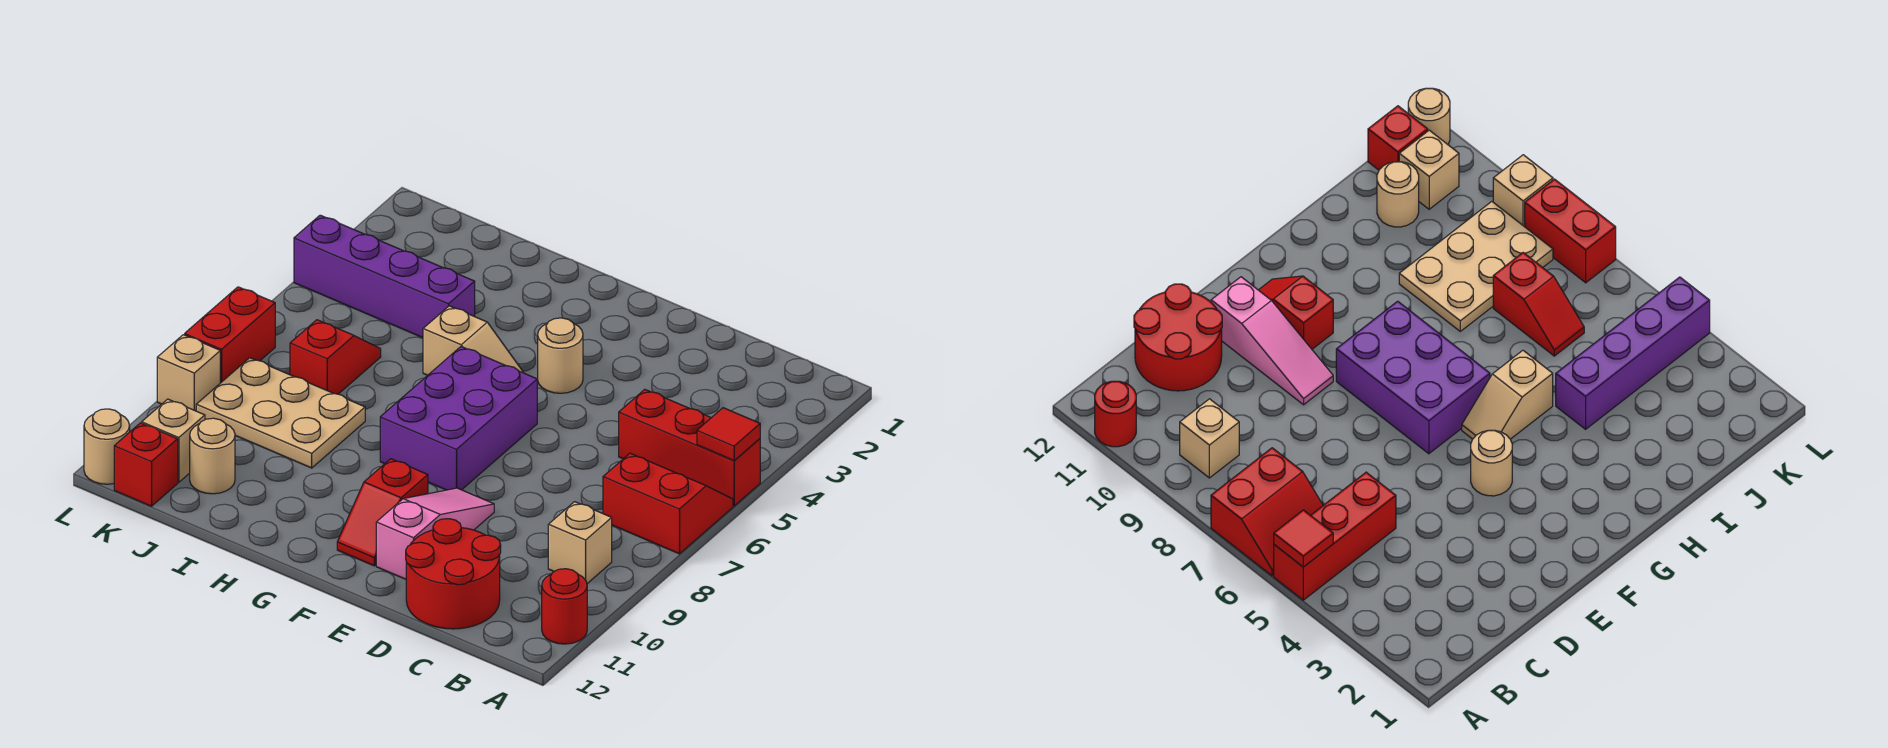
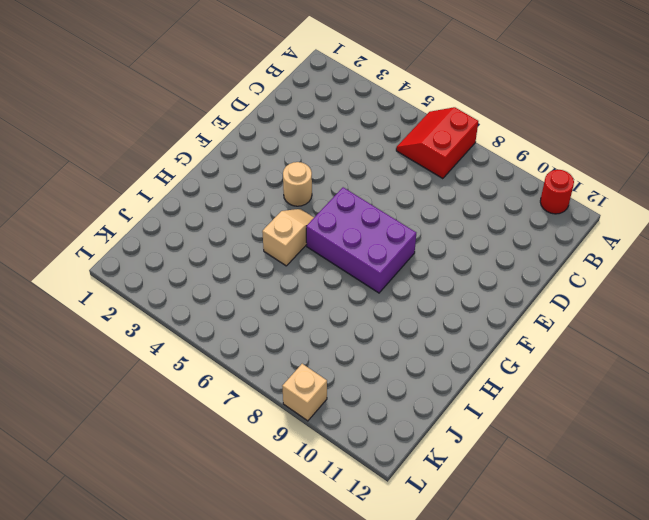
none -> red brick A5:C5 level 1
none -> tan brick B9 level 1
none -> red round brick C11:D12 level 1

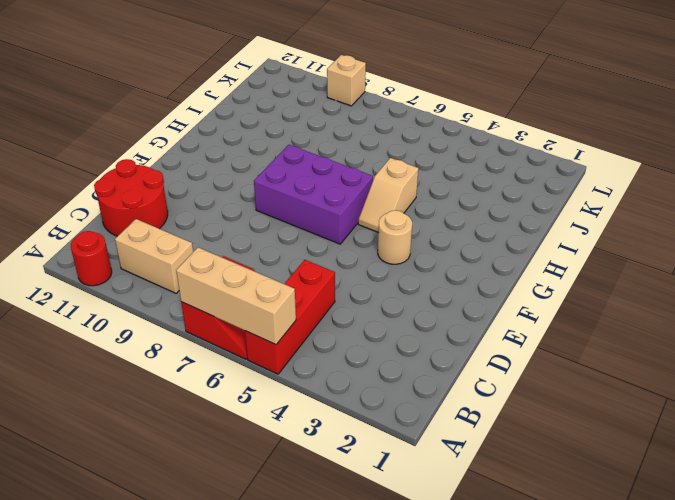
tan brick A5:A7 level 2 -> red tile A5 level 2
tan brick B9:B10 level 1 -> tan brick B9 level 1
none -> pink slope E9:E11 level 1 top 11
none -> red slope F10:F11 level 1 top 10
none -> purple brick I4:L4 level 1

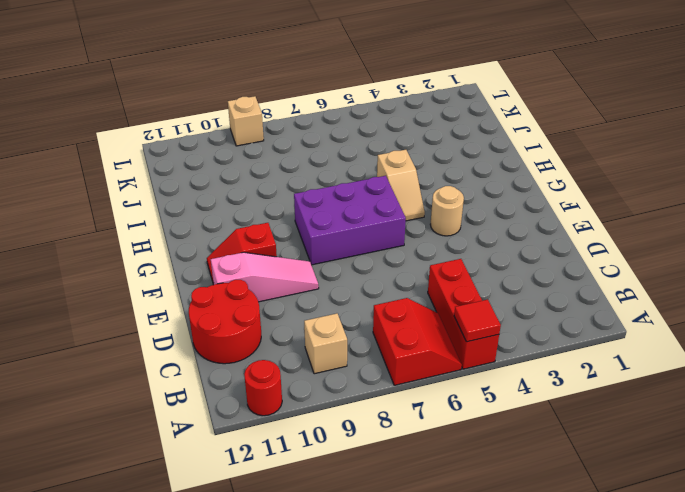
none -> purple brick I4:L4 level 1
none -> tan plate I8:K9 level 1
none -> red slope J6:J7 level 1 top 7

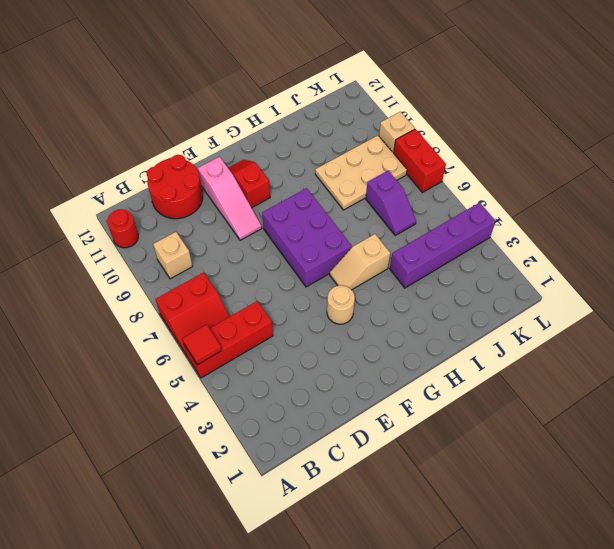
purple slope J6:J7 level 1 top 7 -> red slope J6:J7 level 1 top 7
none -> tan round brick J11 level 1
none -> tan brick K11 level 1
none -> red brick K12 level 1

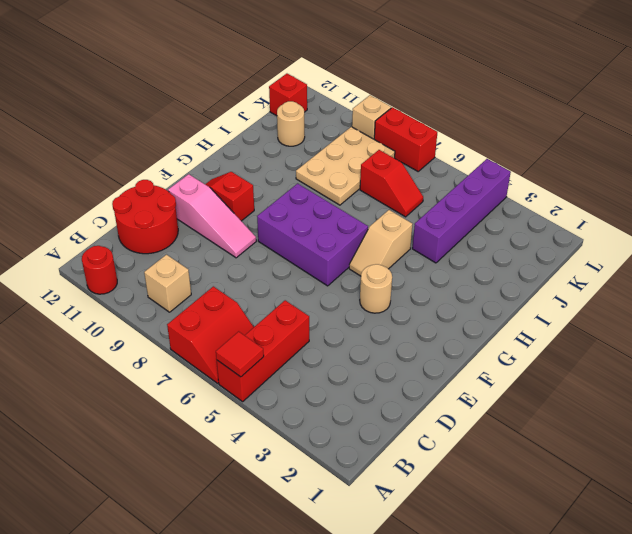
none -> tan brick K11 level 1
none -> tan round brick L12 level 1

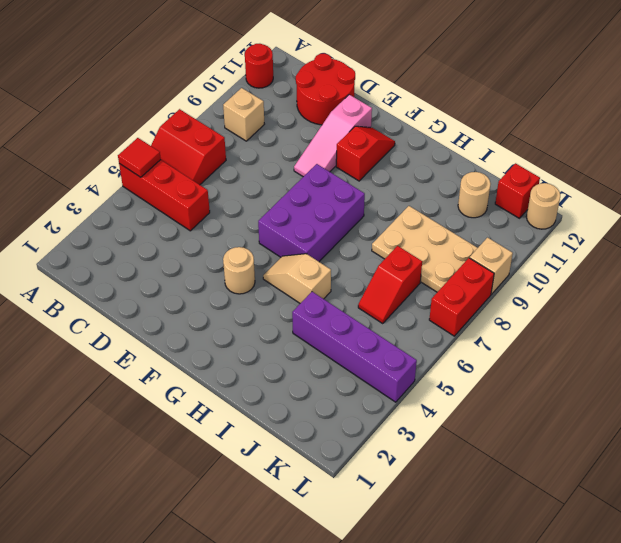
none -> tan brick K11 level 1

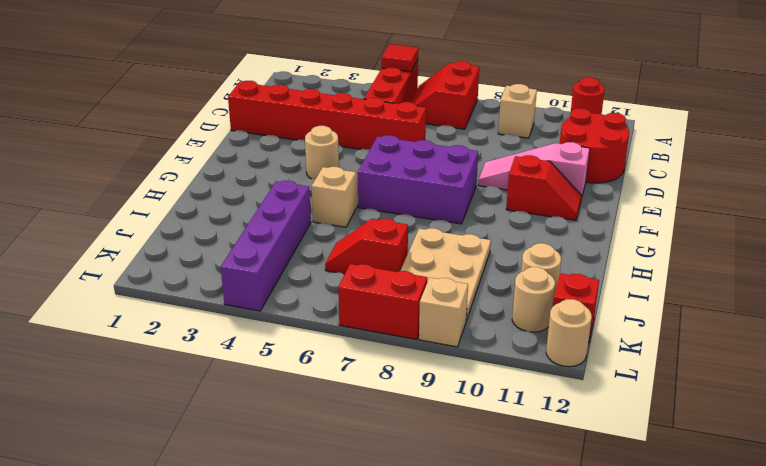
red brick D1:D6 level 1 -> none
tan round brick K11 level 1 -> tan brick K11 level 1

